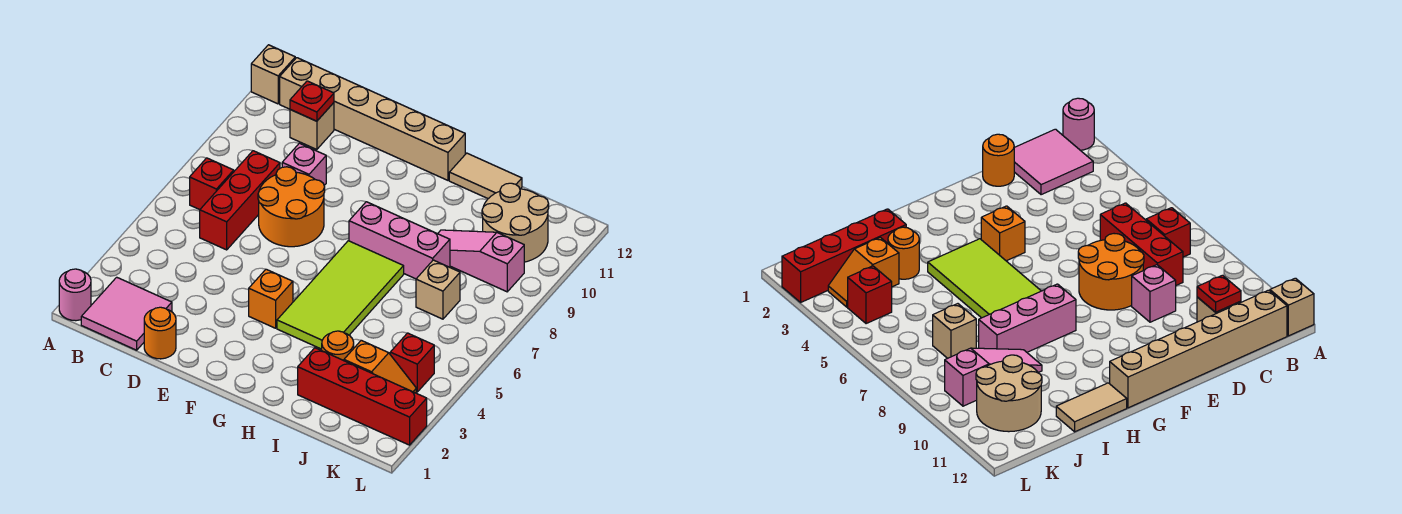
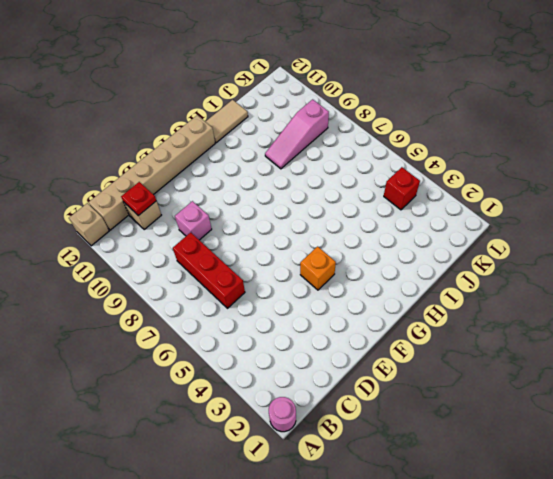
none -> pink tile B1:C2 level 1
none -> red brick B7 level 1
none -> orange round brick D1 level 1

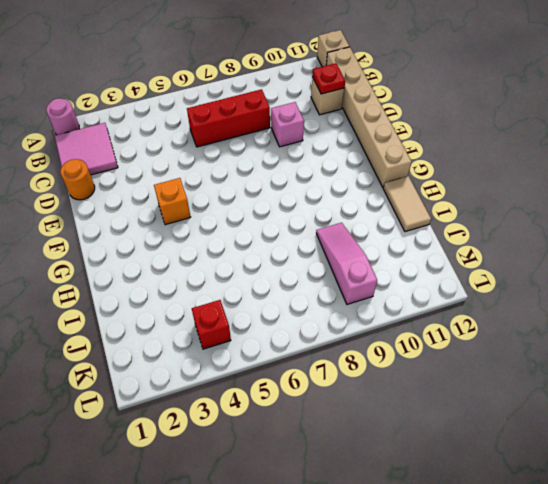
none -> red brick B7 level 1
none -> orange round brick D7:E8 level 1
none -> lime tile G4:H7 level 1

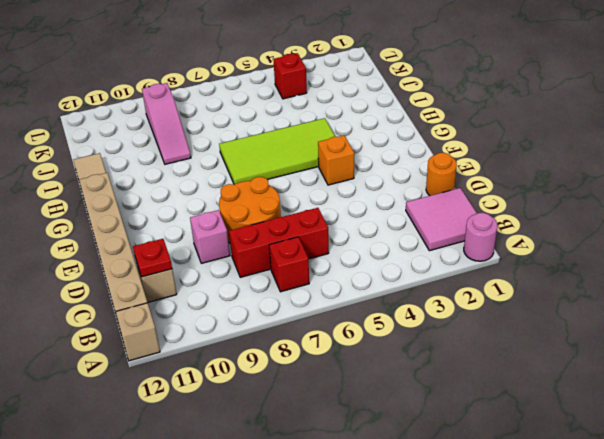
none -> pink brick G8:I8 level 1
none -> red brick I2:L2 level 1
none -> orange round brick I3 level 1

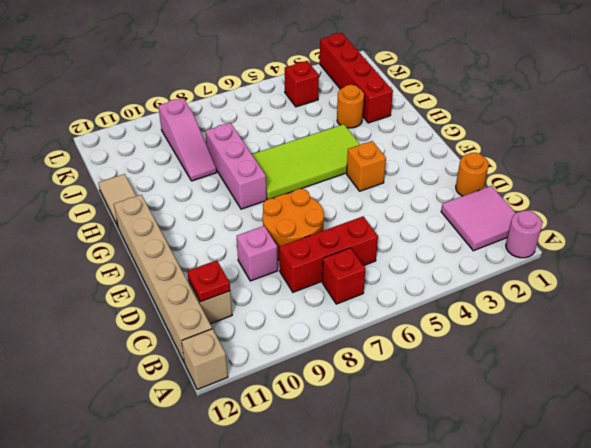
none -> orange slope J3:K3 level 1 top J
none -> tan brick J7 level 1
none -> tan round brick J10:K11 level 1

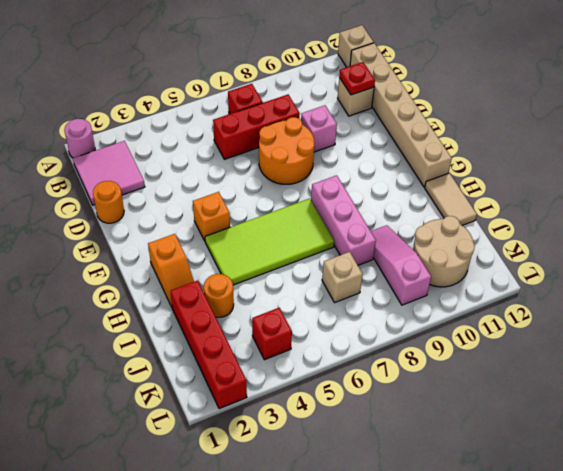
orange slope G2:H2 level 1 top G -> orange slope J3:K3 level 1 top J

